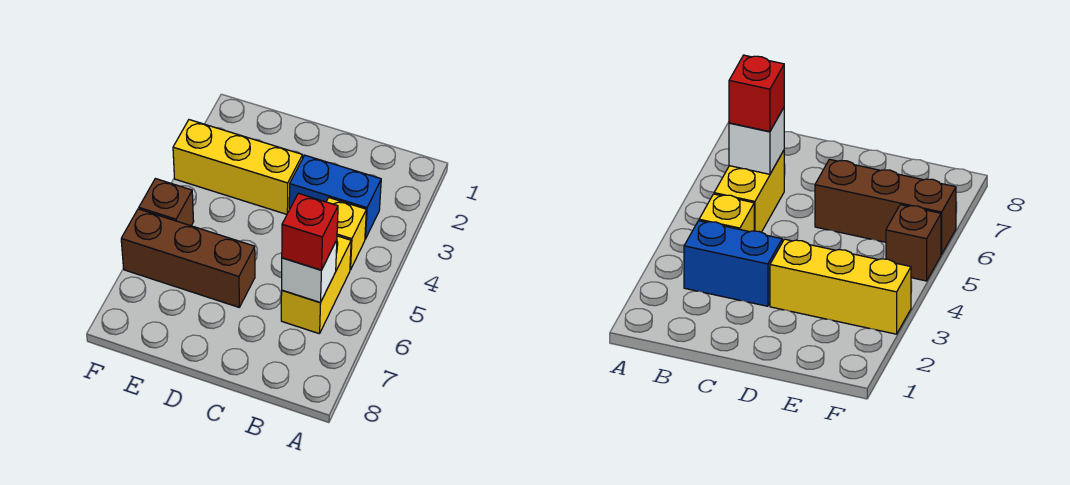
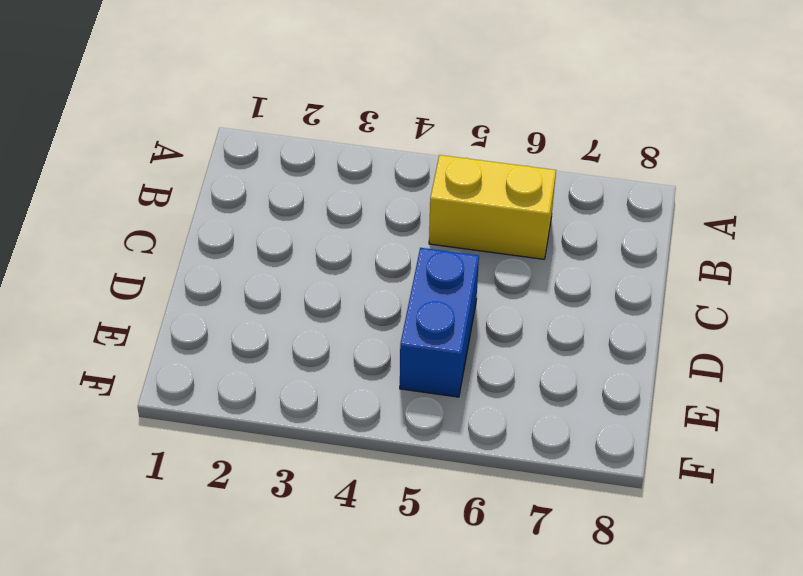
blue brick D5:E5 level 1 -> blue brick B3:C3 level 1
none -> yellow brick B4 level 1
none -> yellow brick D3:F3 level 1

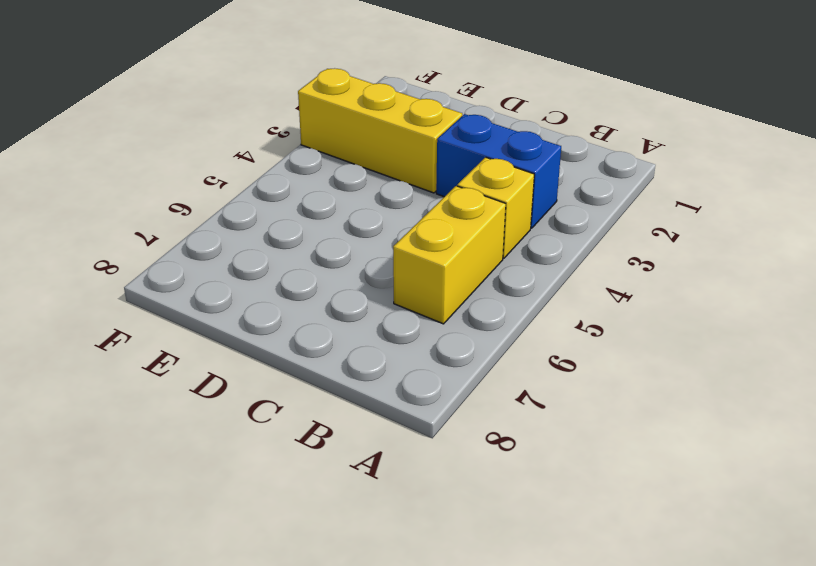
none -> brown brick D6:F6 level 1
none -> brown brick F5 level 1

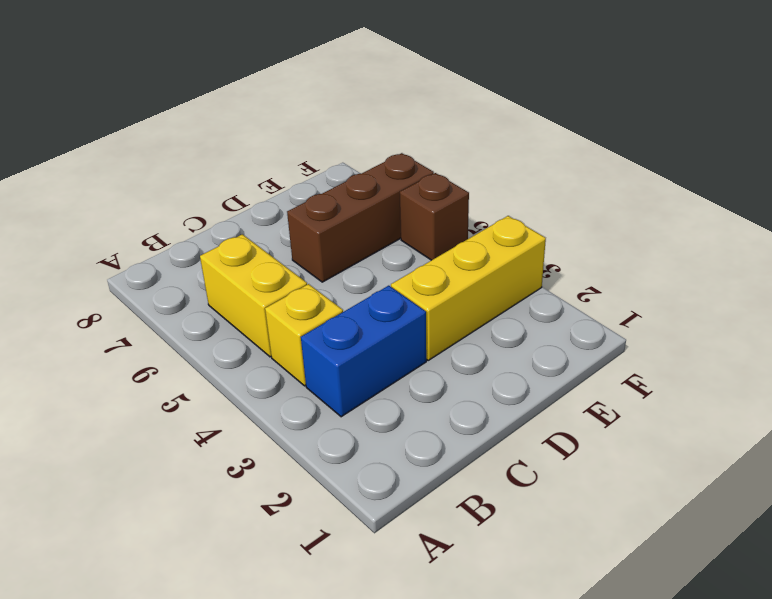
none -> white brick B6 level 2
none -> red brick B6 level 3

